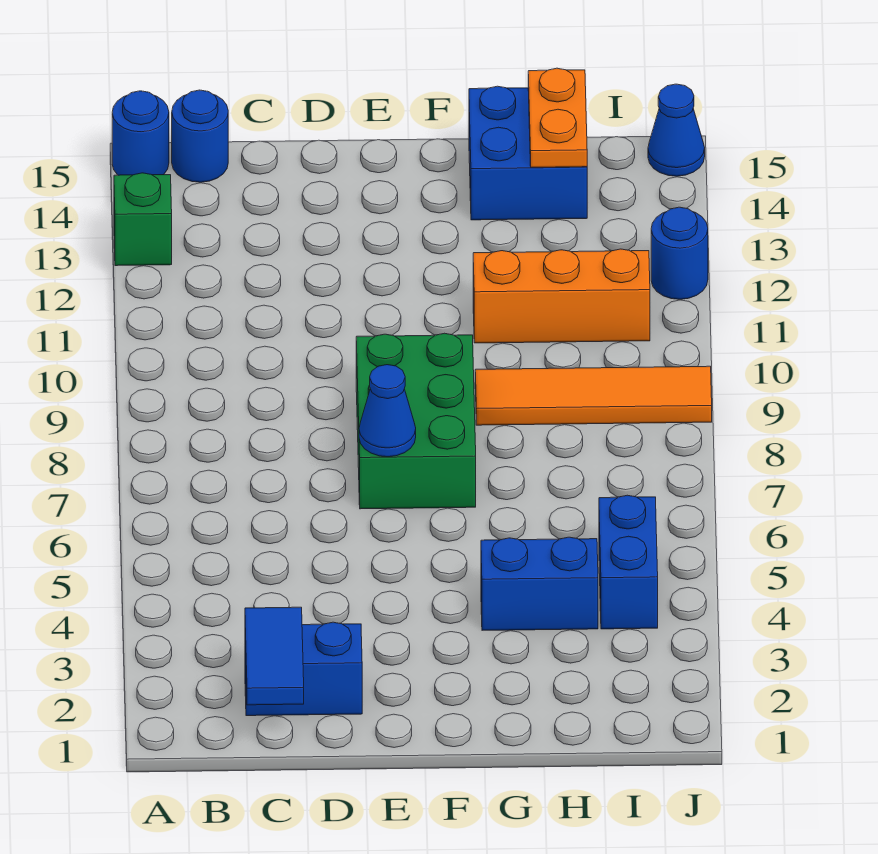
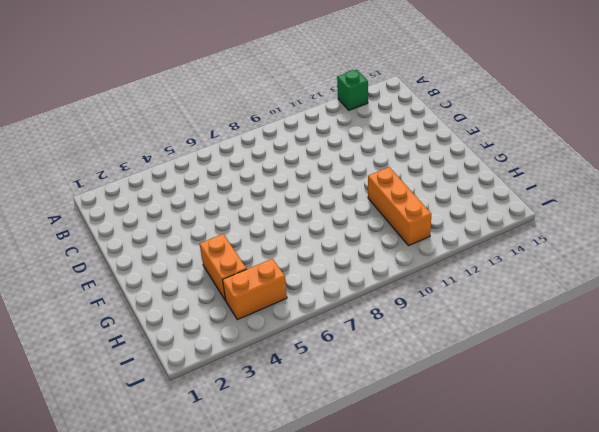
orange brick G4:H4 level 1 -> blue brick G4:H4 level 1
orange brick I4:I5 level 1 -> blue brick I4:I5 level 1
none -> blue round brick A15 level 1
none -> blue round brick B15 level 1
none -> blue brick C2:D2 level 1

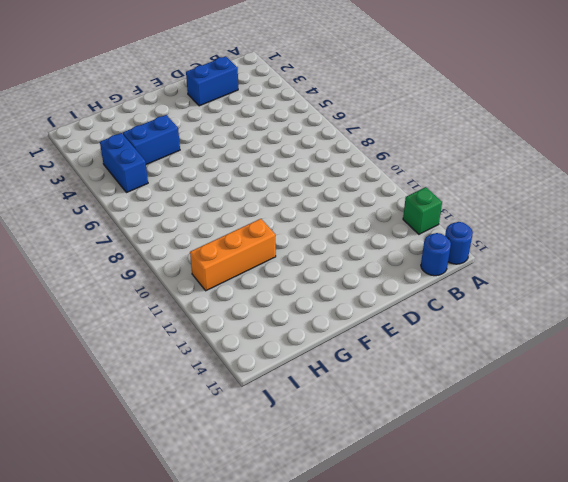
none -> green brick E7:F9 level 1
none -> orange tile G9:J9 level 1
none -> blue brick G14:H15 level 1

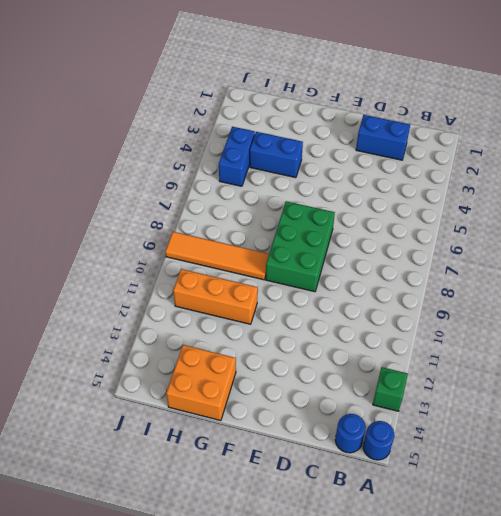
orange brick G14:H15 level 1 -> blue brick G14:H15 level 1
none -> blue round brick J12 level 1
none -> blue cone J15 level 1
none -> blue tile C1:C2 level 2

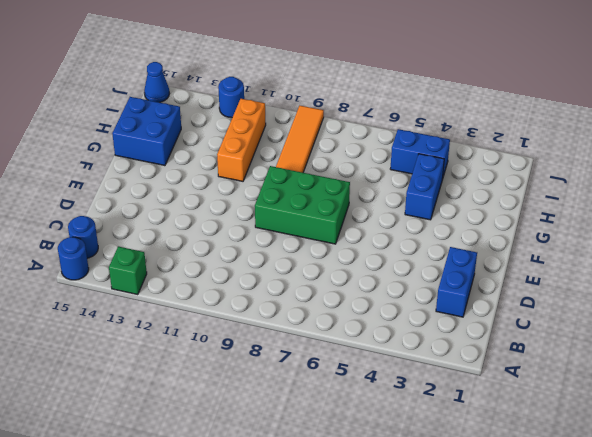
none -> blue tile C1:C2 level 2
none -> blue cone E7 level 2
none -> orange plate H14:H15 level 2

